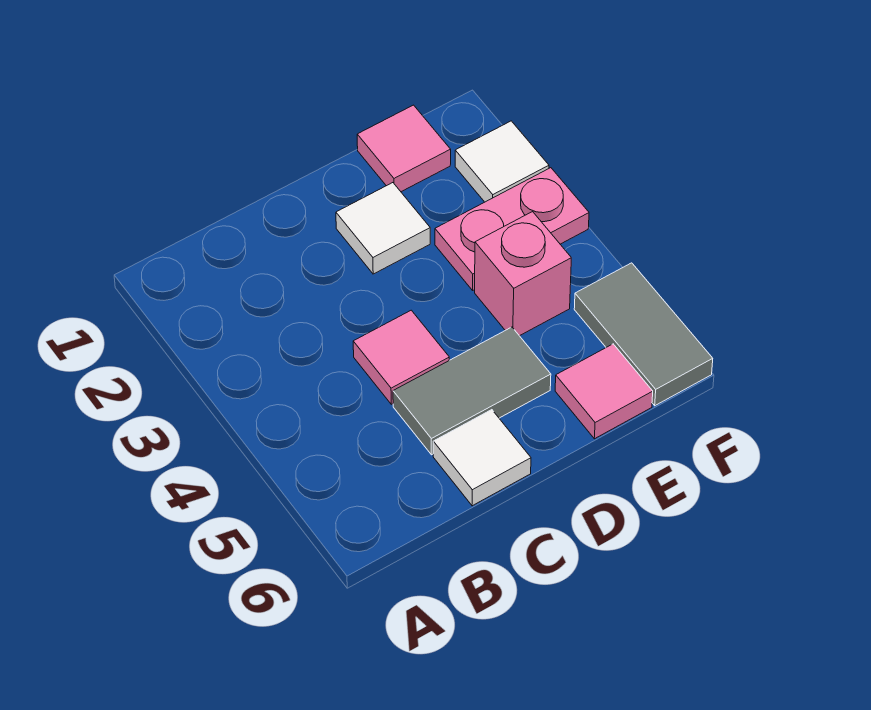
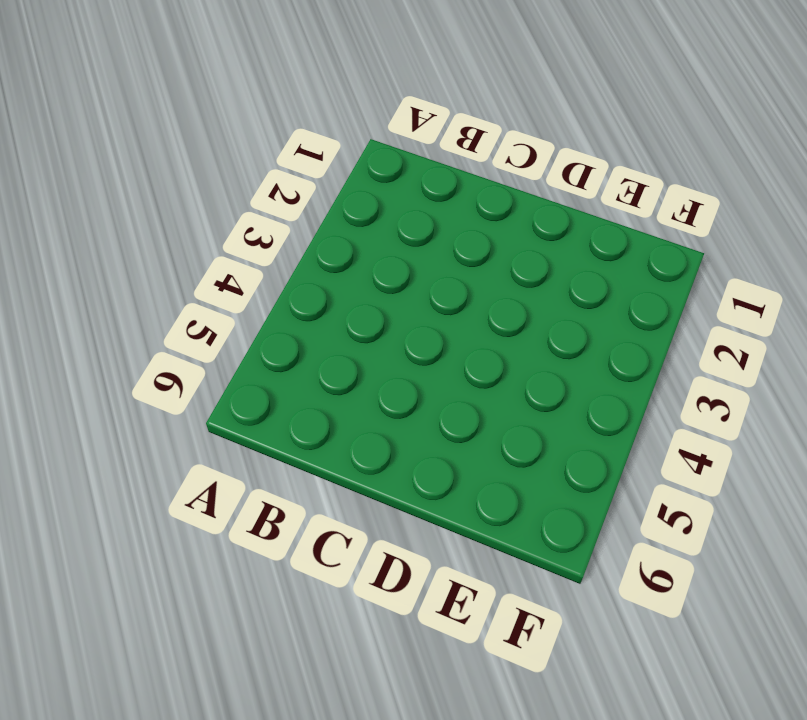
none -> pink tile C4 level 1
none -> grey tile C5:D5 level 1

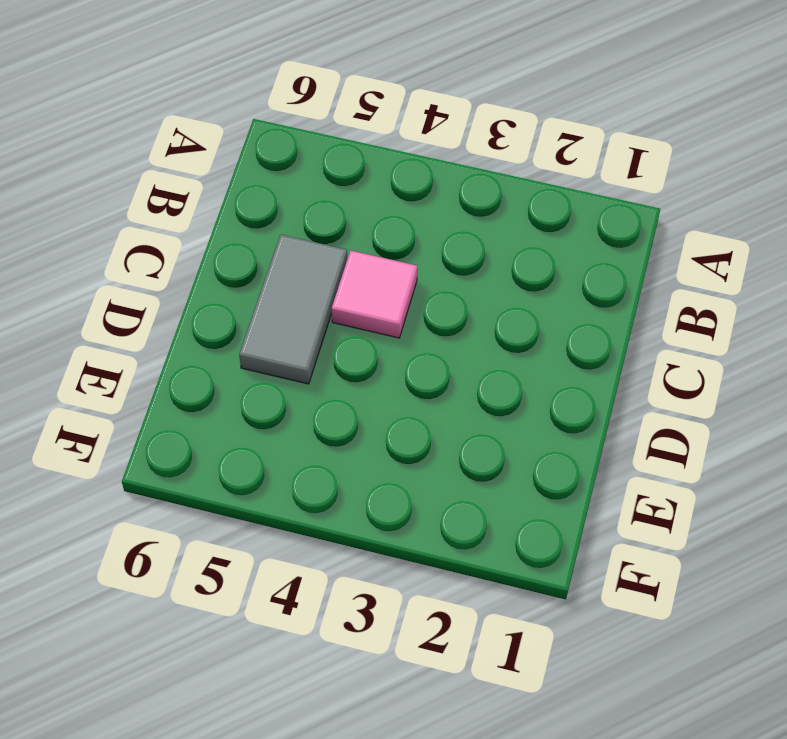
none -> white tile C6 level 1
none -> white tile D2 level 1

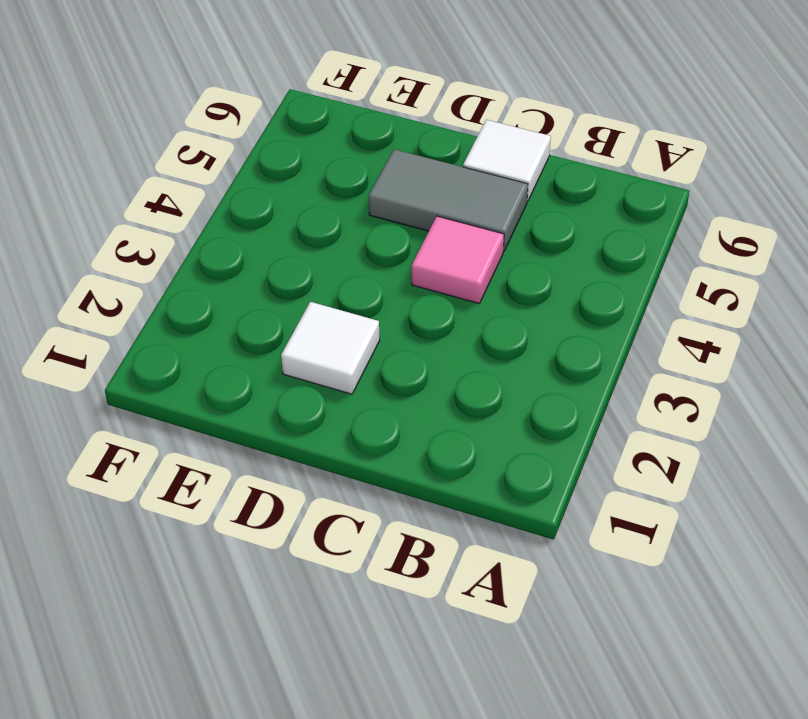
none -> pink tile E1 level 1
none -> pink plate E3:F3 level 1

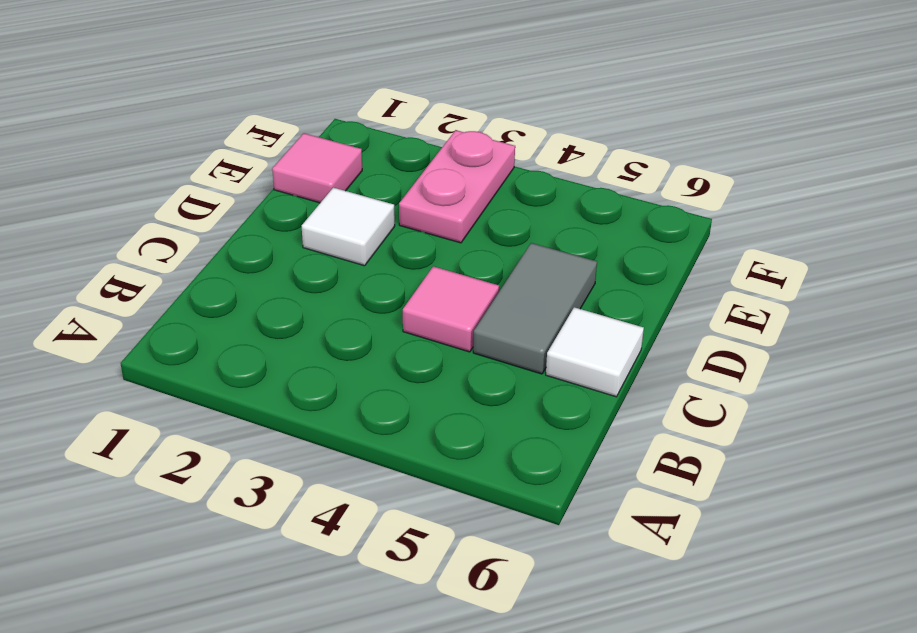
none -> pink brick E4 level 1
none -> pink tile E6 level 1

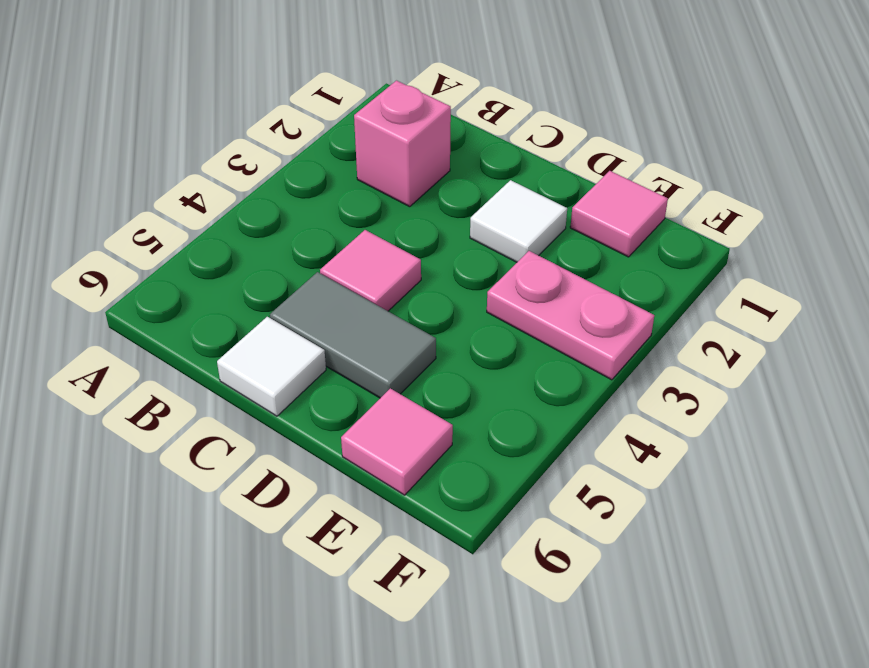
pink brick B2 level 1 -> pink brick E4 level 1
none -> white tile F2 level 1
none -> grey tile F5:F6 level 1

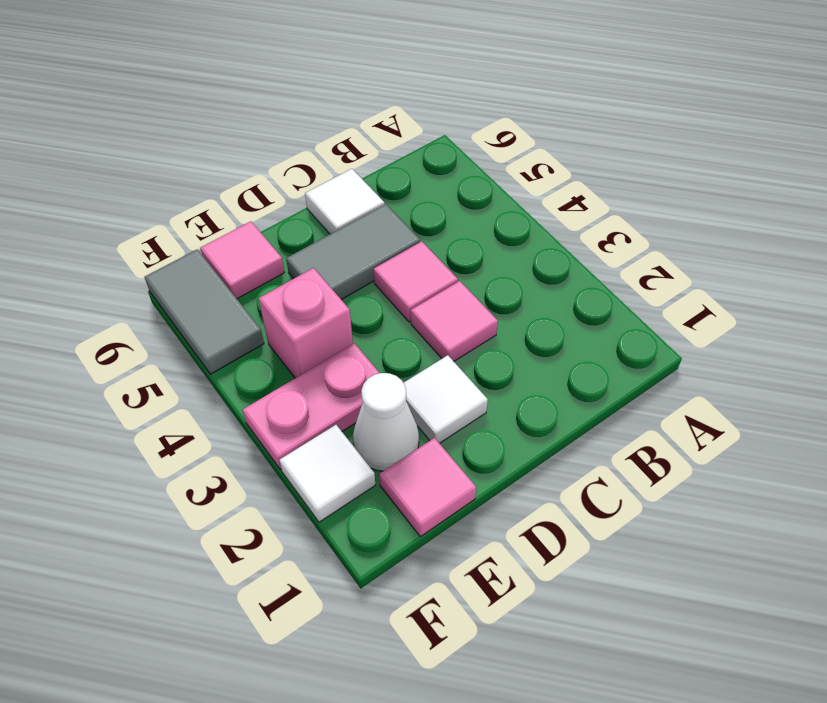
pink tile C3 level 1 -> none
white cone E2 level 1 -> none

